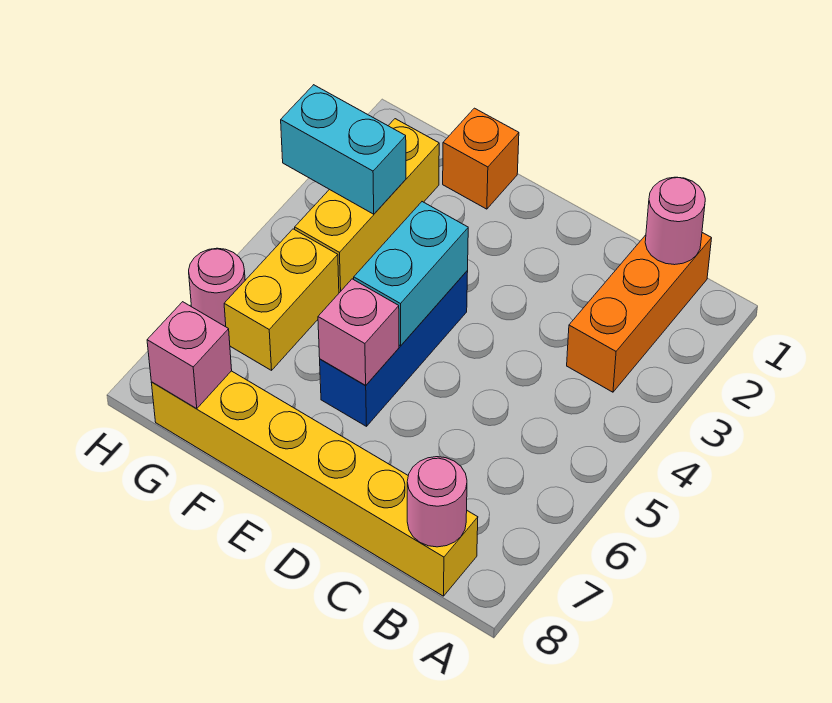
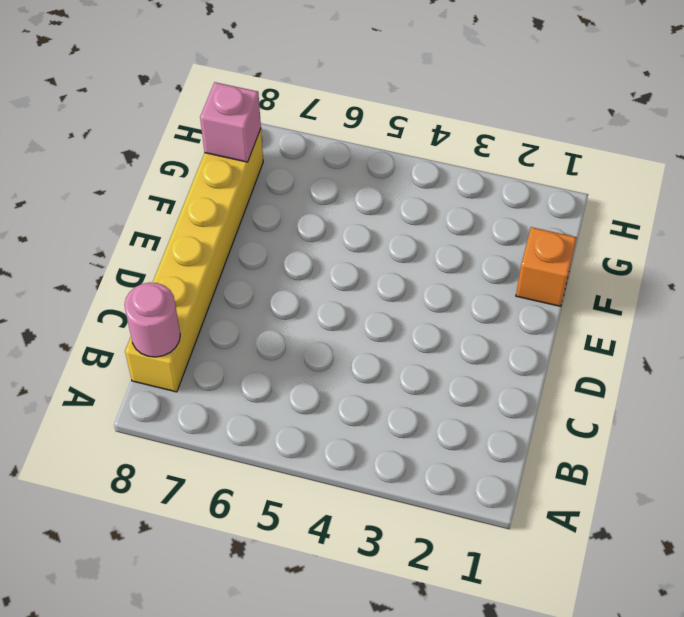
none -> orange brick B1:B3 level 1
none -> blue brick E4:E6 level 1
none -> yellow brick G2:G4 level 1

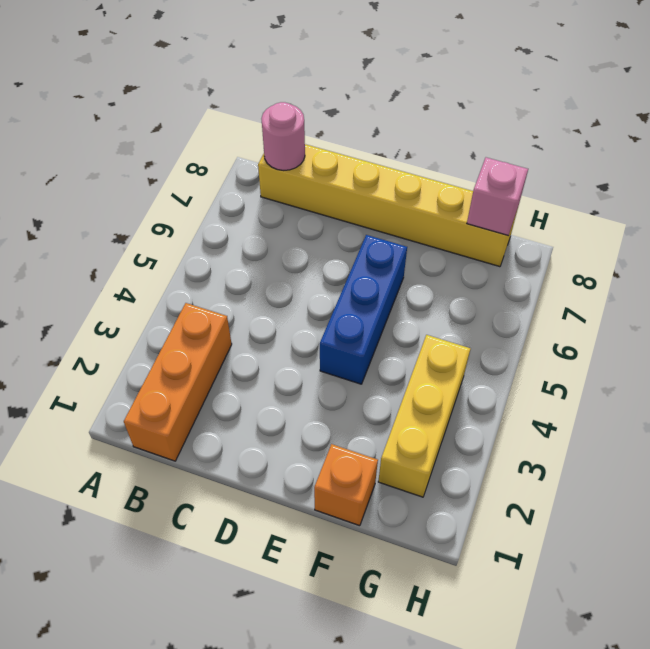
none -> yellow brick G5:G6 level 1
none -> pink round brick H6 level 1
none -> pink round brick B1 level 2

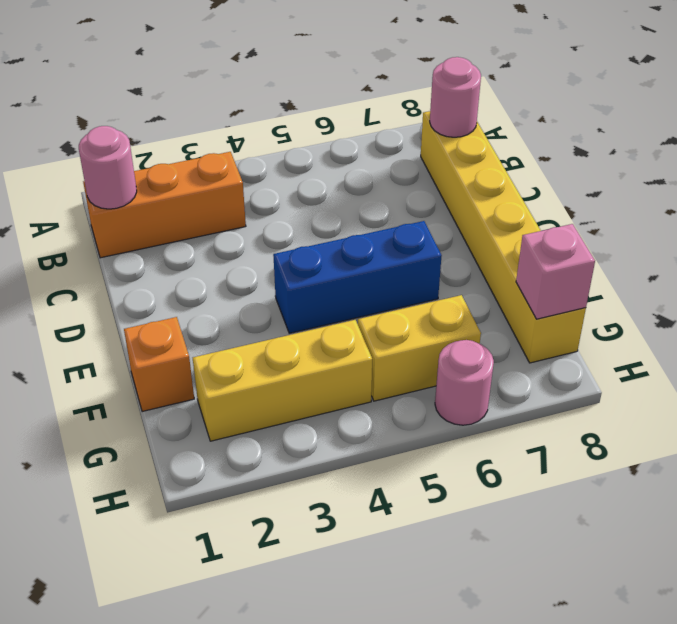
none -> cyan brick E4:E5 level 2
none -> pink brick E6 level 2
none -> cyan brick G3:H3 level 2

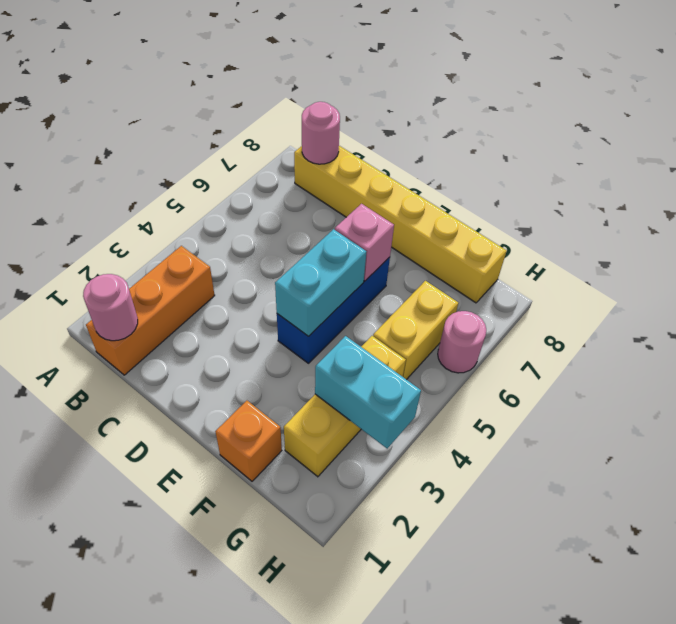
none -> pink brick G8 level 2

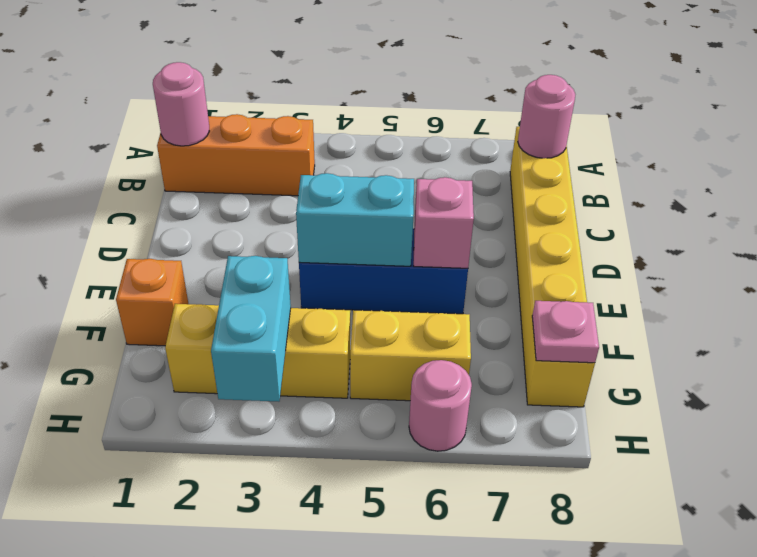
pink plate G8 level 2 -> pink brick G8 level 2

